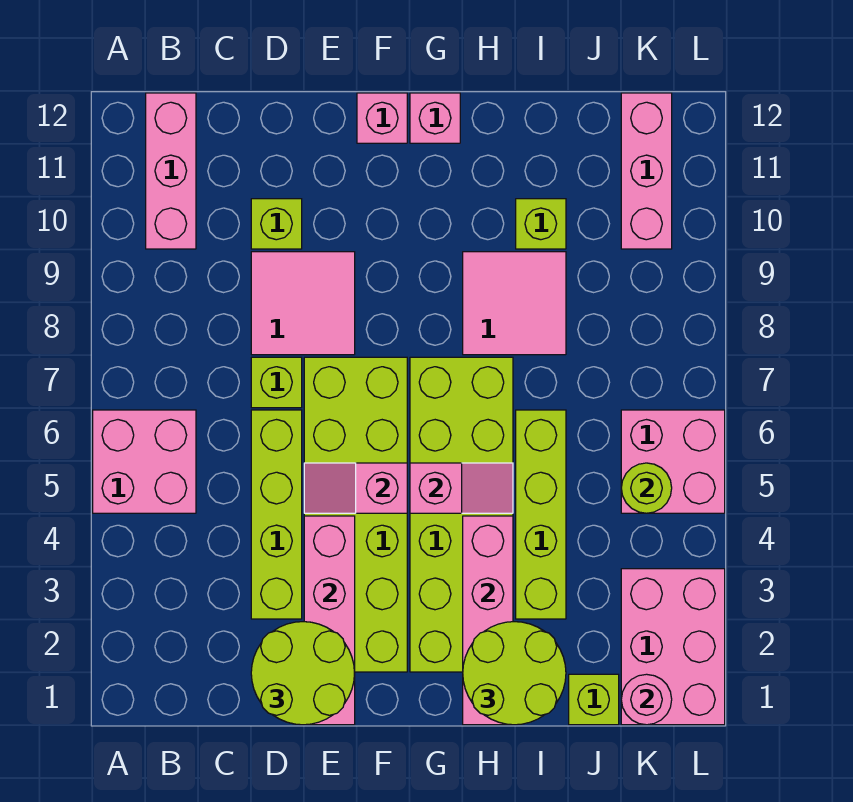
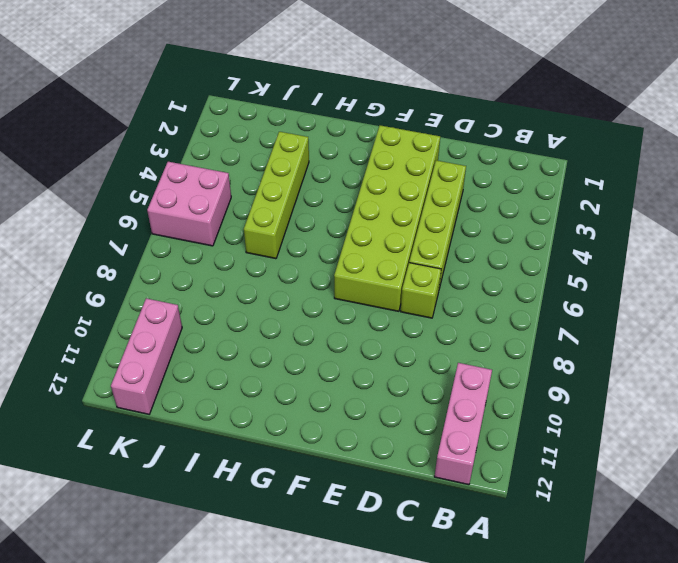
none -> pink brick A5:B6 level 1
none -> pink tile D8:E9 level 1
none -> lime brick D10 level 1

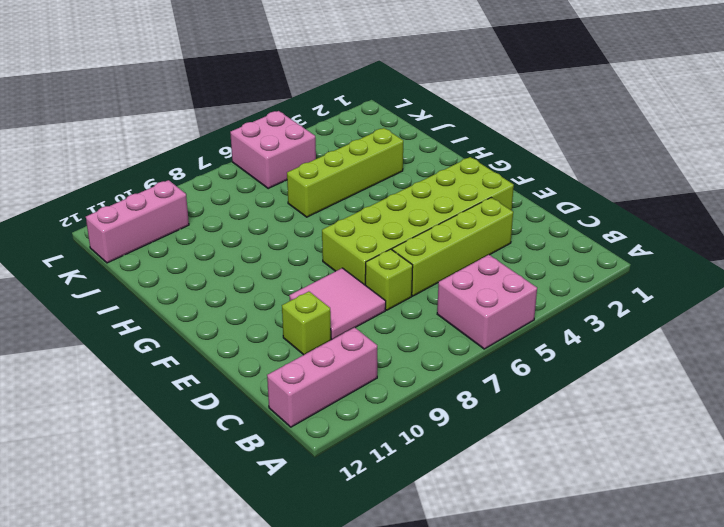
none -> pink brick F12 level 1
none -> lime brick G2:H7 level 1
none -> pink brick G12 level 1

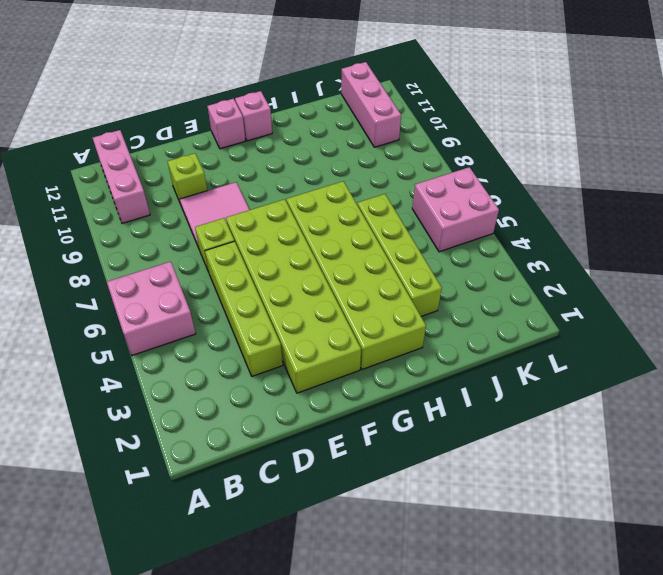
none -> pink tile H8:I9 level 1
none -> lime brick I10 level 1
none -> lime brick J1 level 1

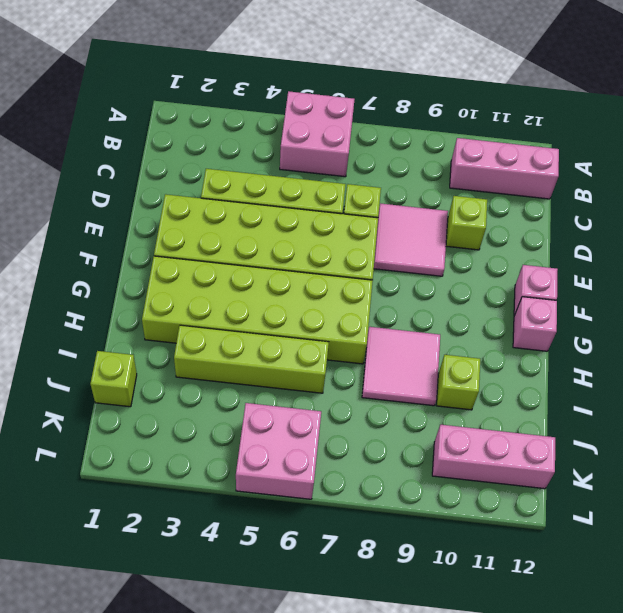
none -> pink brick K1:L3 level 1
none -> pink brick E1:E4 level 2
none -> pink slope E5:F5 level 2 top F

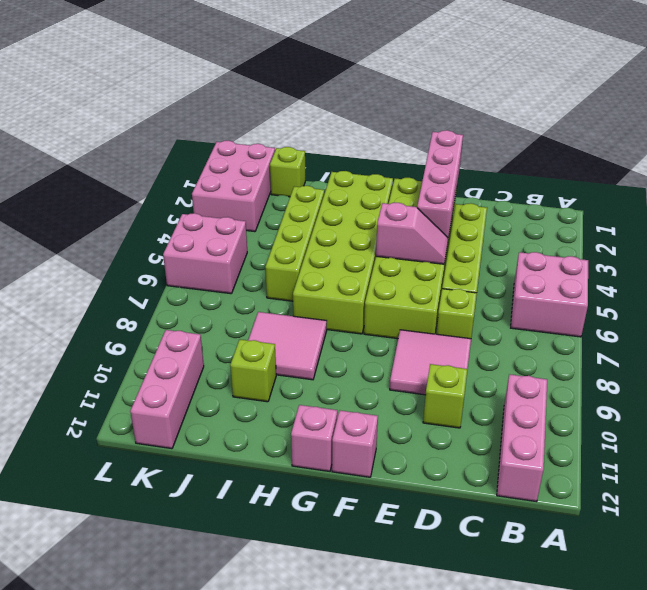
none -> pink slope G5:H5 level 2 top G
none -> pink brick H1:H4 level 2
none -> pink round brick K1 level 2

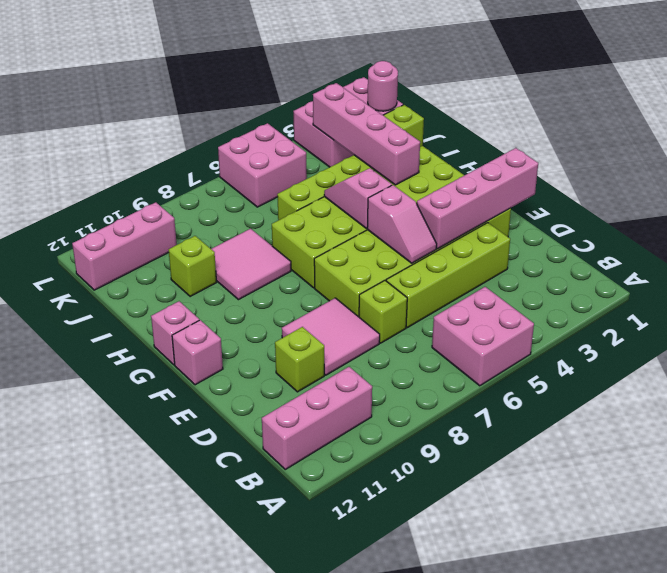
pink brick H3:K3 level 2 -> pink brick H1:H4 level 2
none -> lime round brick K5 level 2
none -> lime round brick D1:E2 level 3
none -> lime round brick H1:I2 level 3

